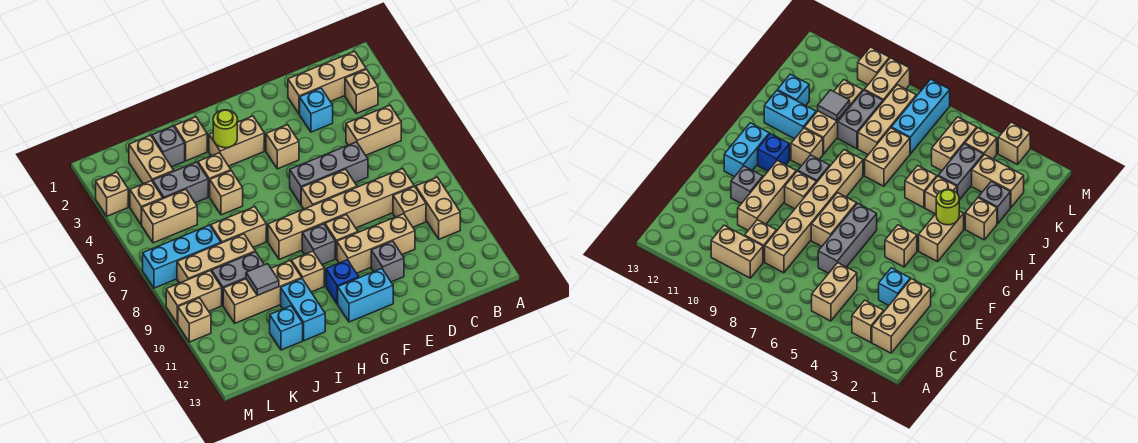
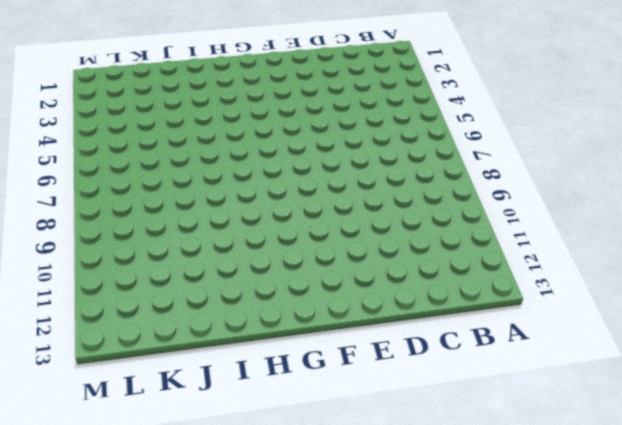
none -> tan brick B2:D2 level 1
none -> tan brick B3 level 1
none -> tan brick B5:C5 level 1
none -> tan brick B9:B10 level 1

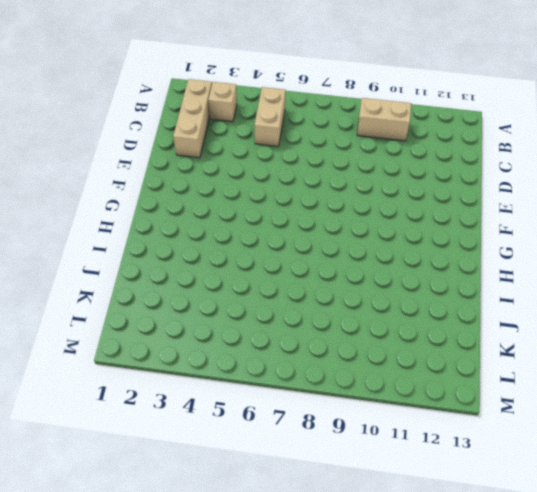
none -> tan brick C8:H8 level 1
none -> tan brick C9 level 1
none -> cyan brick D3 level 1
none -> grey brick D6:F6 level 1

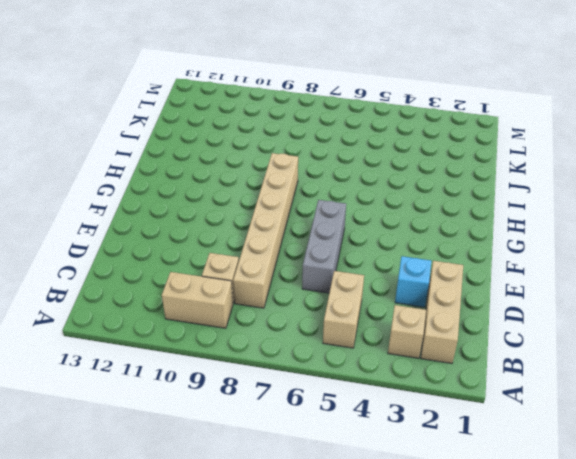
none -> tan brick D10:F10 level 1
none -> tan brick E7:F7 level 1
none -> grey brick E11 level 1
none -> tan brick F4 level 1

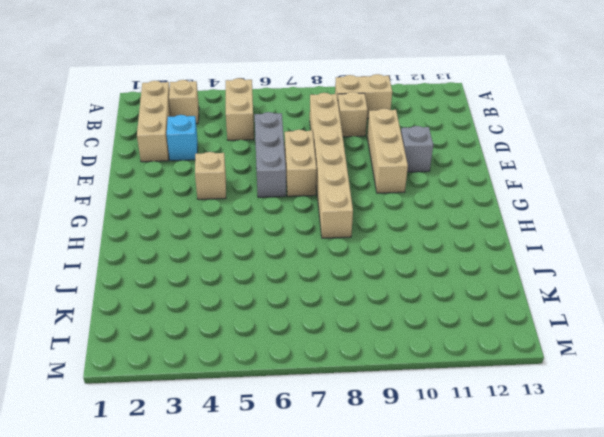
none -> tan brick F9 level 1
none -> cyan brick F12:G12 level 1
none -> tan brick G3:H3 level 1
none -> grey brick G9 level 1

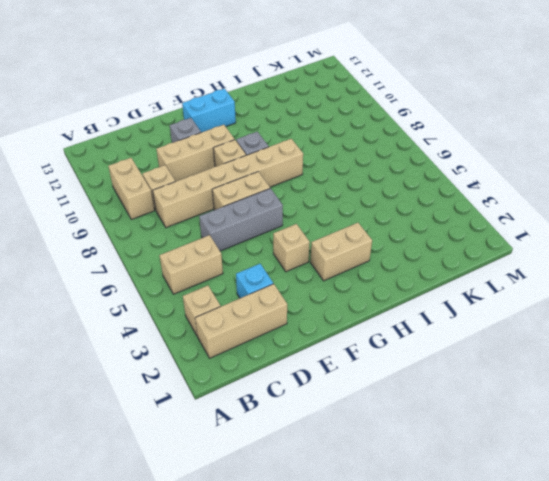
none -> blue brick G11 level 1
none -> tan brick H10 level 1
none -> tan brick I2 level 1
none -> tan brick I4 level 1

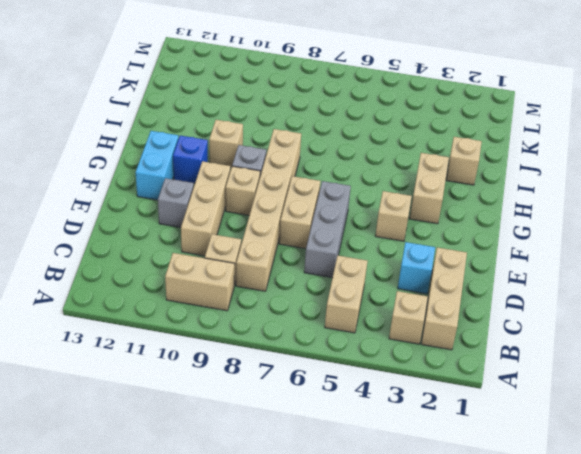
none -> tan brick I4 level 1
none -> tan brick I5 level 1
none -> tan brick I7:J7 level 1
none -> tan brick I10:K10 level 1

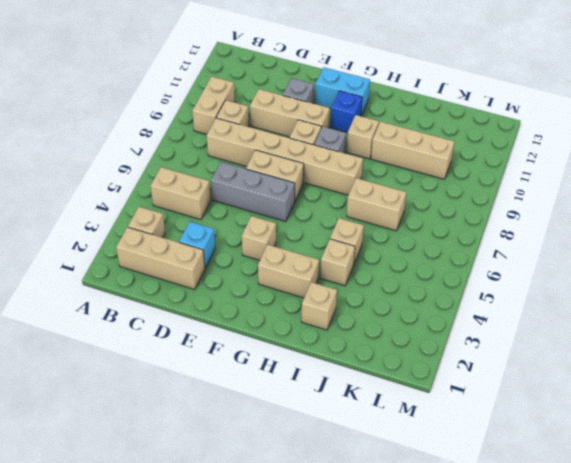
none -> cyan brick I11:I12 level 1
none -> grey brick J2 level 1
none -> grey brick J4:K4 level 1
none -> tan brick J8:L8 level 1

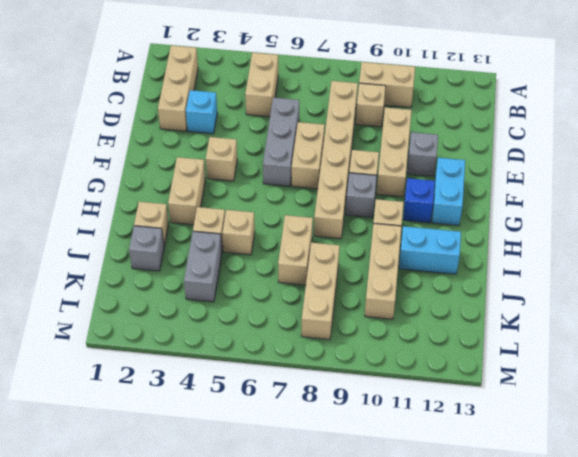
none -> tan brick B3 level 1
none -> grey brick J9:K9 level 1
none -> cyan brick J12 level 1
none -> tan brick K2:K3 level 1

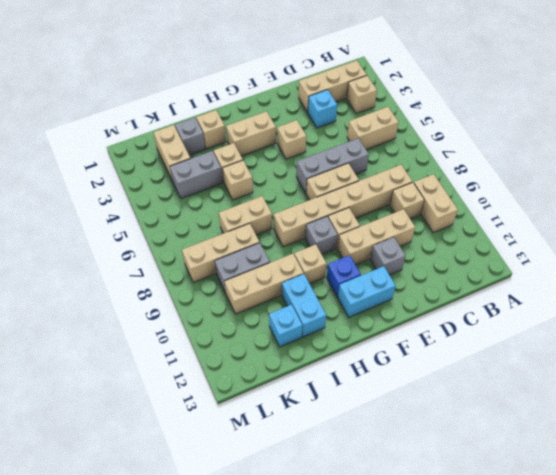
none -> tan brick K5:L5 level 1
none -> cyan brick K7:M7 level 1
none -> tan brick L4 level 1
none -> tan brick L9:M9 level 1

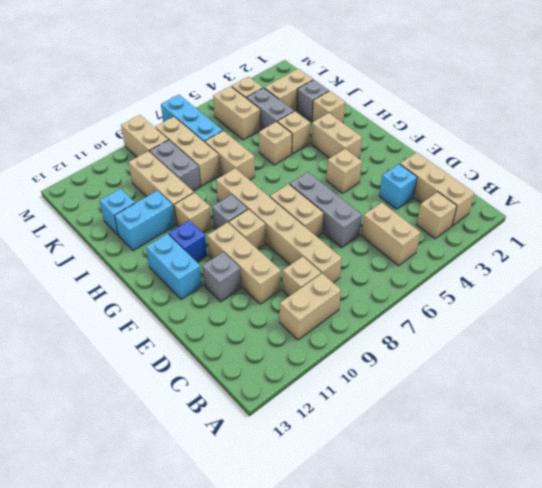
none -> tan brick M3 level 1
none -> tan brick M10 level 1
none -> lime round brick H3 level 2
none -> grey tile J10 level 2

